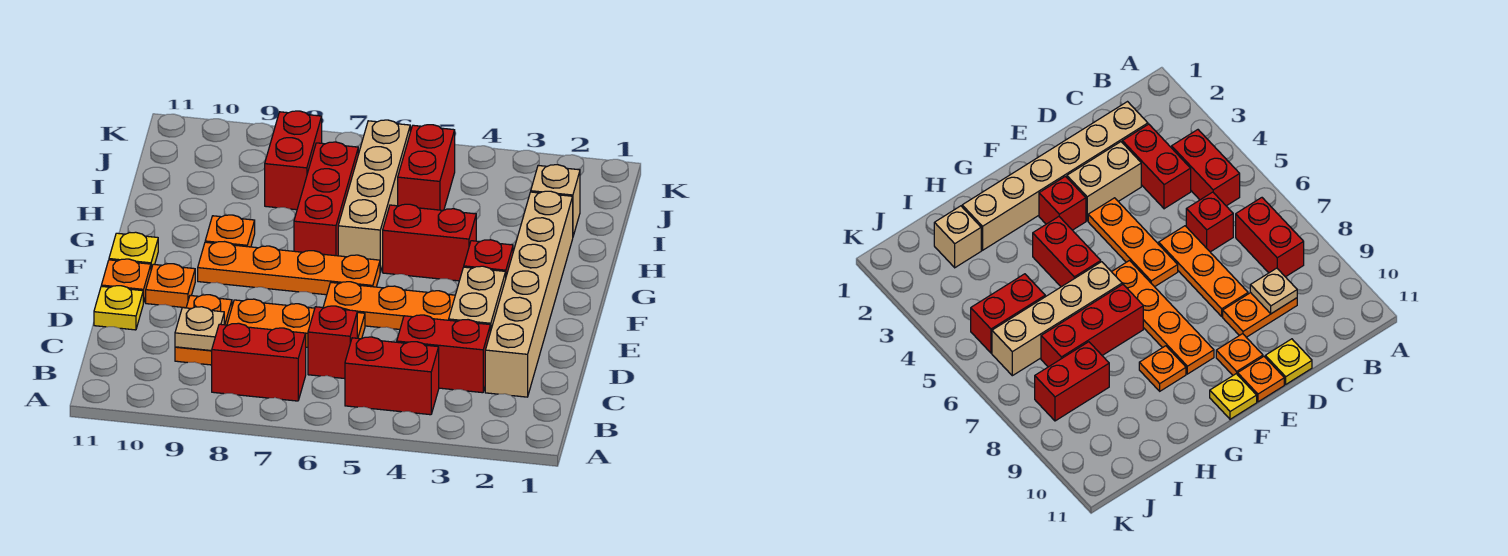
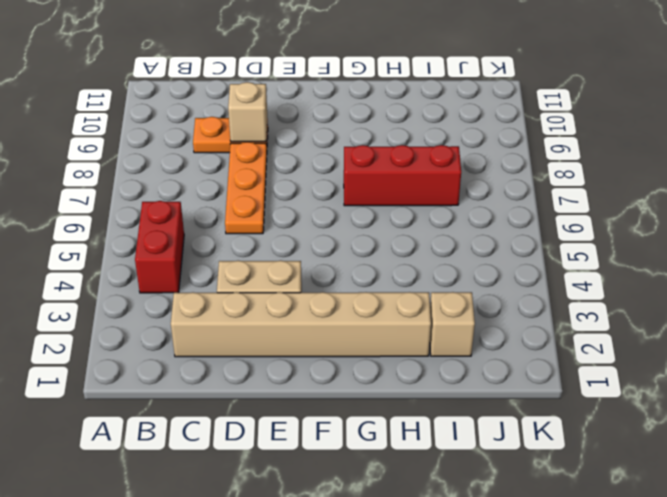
tan brick D9 level 2 -> none
none -> red brick B7:B8 level 1
none -> red brick C3:C4 level 1
none -> red brick C6 level 1

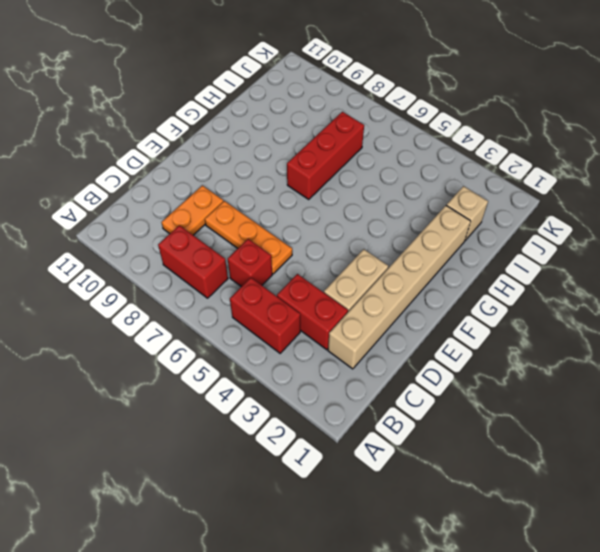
none -> yellow plate D11 level 1
none -> orange plate E4:E6 level 1
none -> orange plate E10 level 1

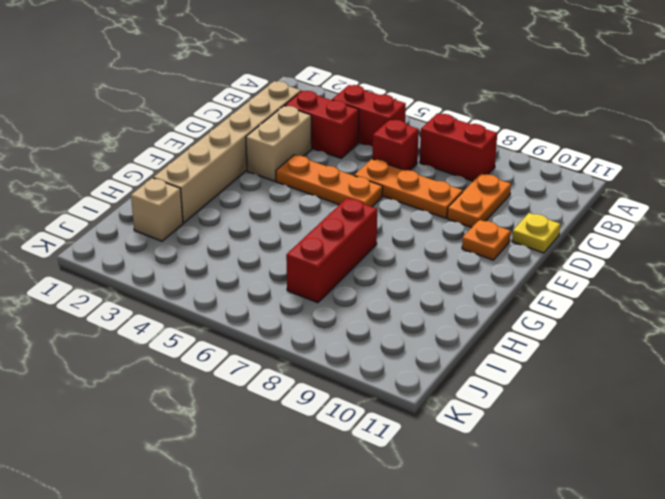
none -> orange plate E11 level 1
none -> red brick F3 level 1
none -> orange plate F6:F9 level 1

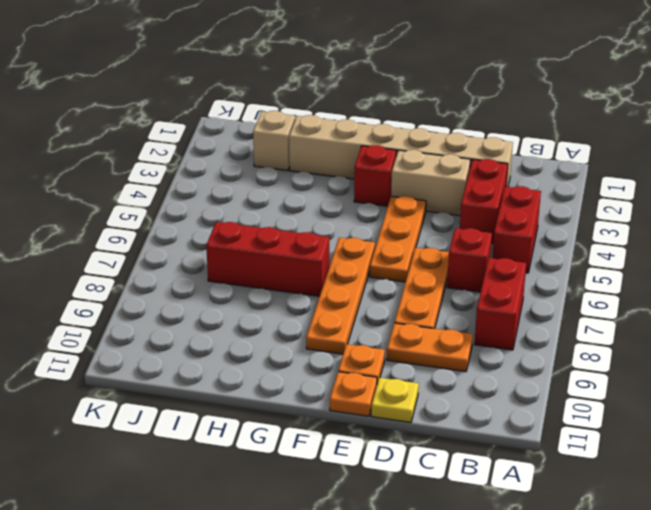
none -> yellow plate F11 level 1
none -> red brick G4:G5 level 1
none -> tan brick G6:J6 level 1

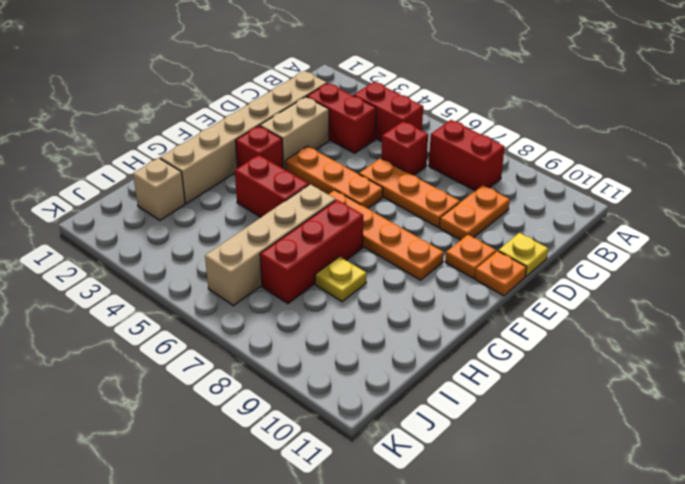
yellow plate H8 level 1 -> yellow plate F11 level 1
none -> orange plate G9 level 1
none -> red brick I5:J5 level 1
none -> red brick I8:J8 level 1

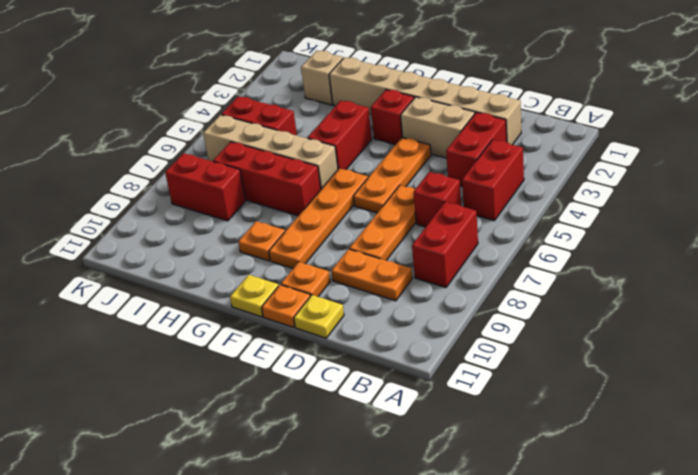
none -> tan plate C9 level 2

